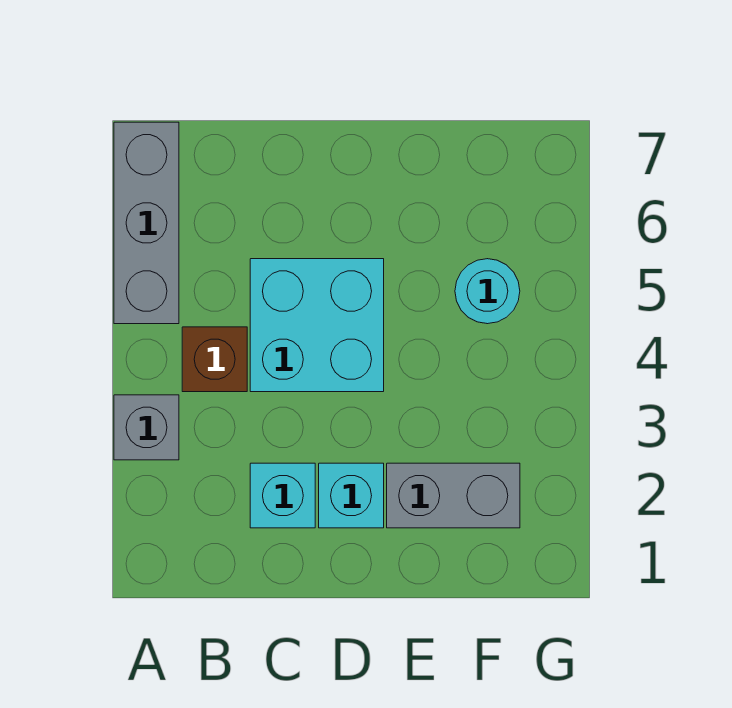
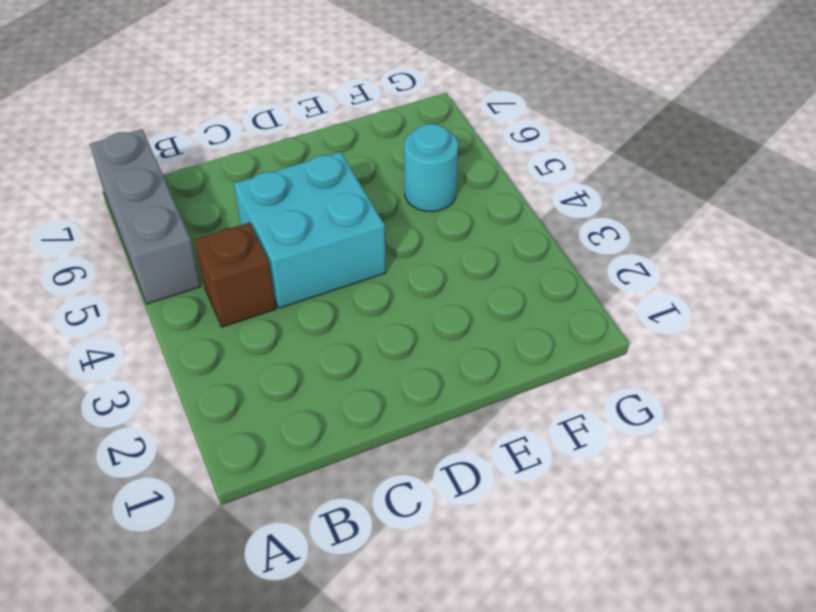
none -> grey brick A3 level 1
none -> cyan brick C2 level 1

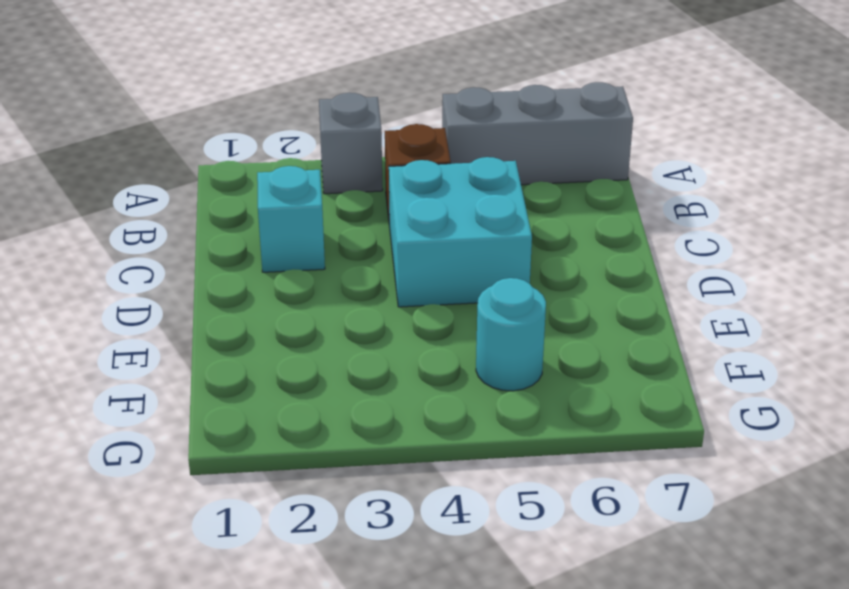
none -> cyan brick D2 level 1
none -> grey brick E2:F2 level 1

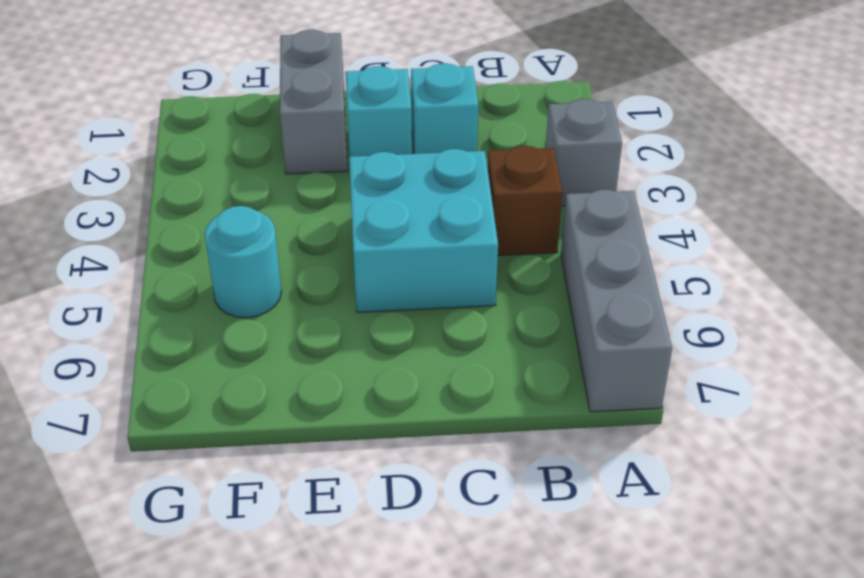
grey brick E1:E2 level 1 -> grey brick E2:F2 level 1

